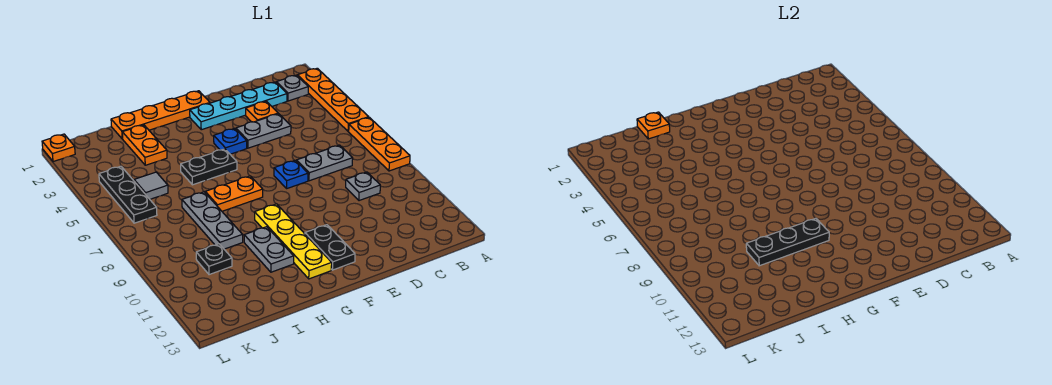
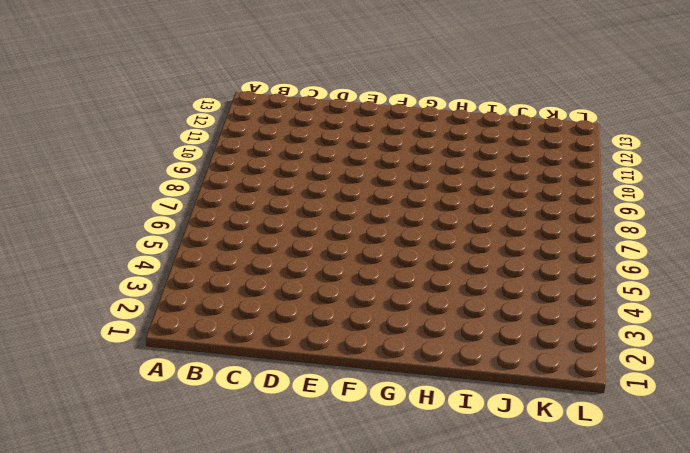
none -> orange plate A2:A5 level 1
none -> orange plate A6:A8 level 1
none -> grey plate B2 level 1

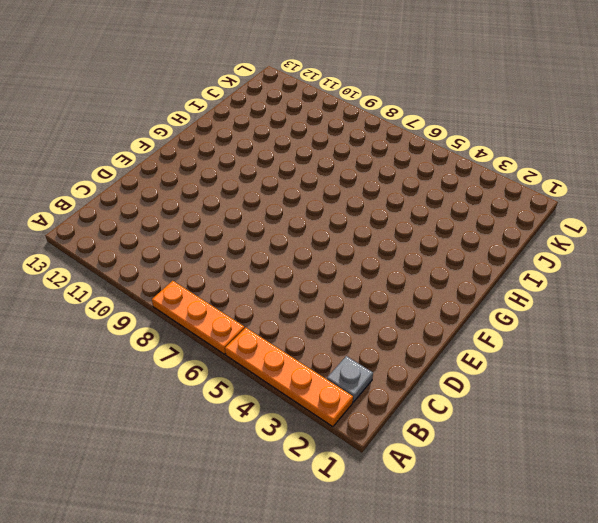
none -> cyan plate C2:F2 level 1
none -> grey plate C7:D7 level 1
none -> grey plate C9 level 1

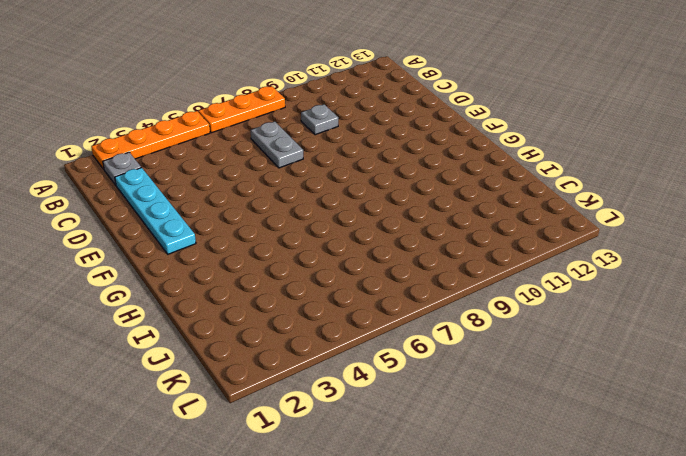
none -> orange plate D3 level 1
none -> grey plate D4:E4 level 1
none -> blue plate E7 level 1

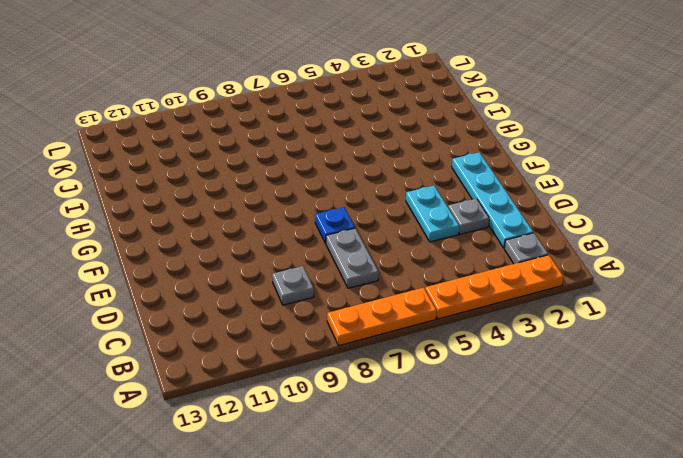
grey plate D3 level 1 -> orange plate D3 level 1
cyan plate D4:E4 level 1 -> grey plate D4:E4 level 1
none -> orange plate F1:I1 level 1
none -> blue plate F4 level 1
none -> black plate F11:F12 level 1

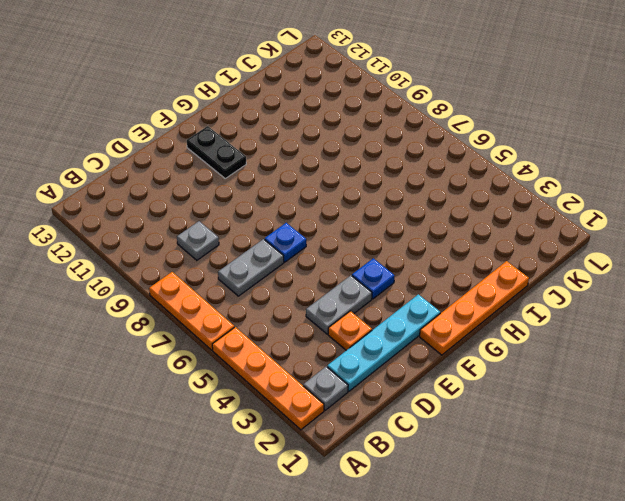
none -> black plate G5:H5 level 1
none -> orange plate G7:H7 level 1
none -> yellow plate G9:G12 level 1

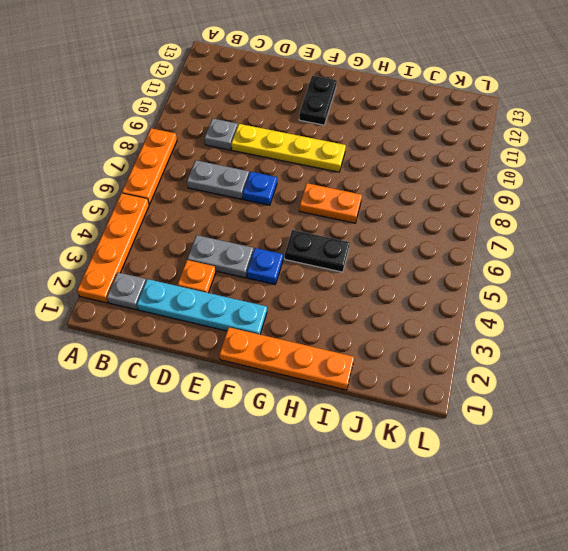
yellow plate D9:G9 level 1 -> yellow plate G9:G12 level 1
none -> grey plate H10:H11 level 1
none -> orange plate I2:I3 level 1
none -> grey plate I7:I9 level 1

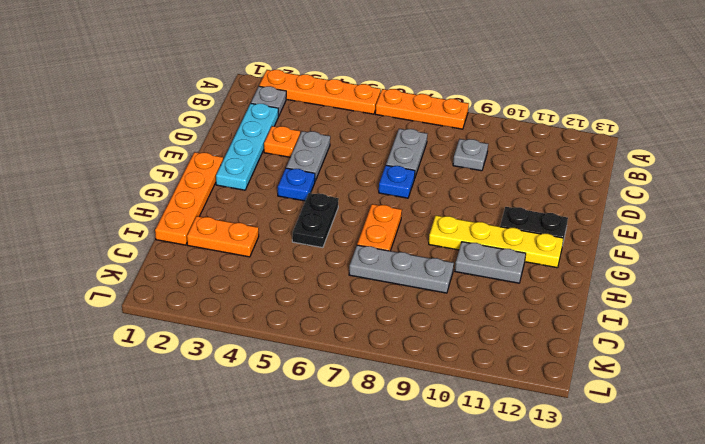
none -> grey tile J5 level 1
none -> black plate J10 level 1
none -> black plate K4:K6 level 1

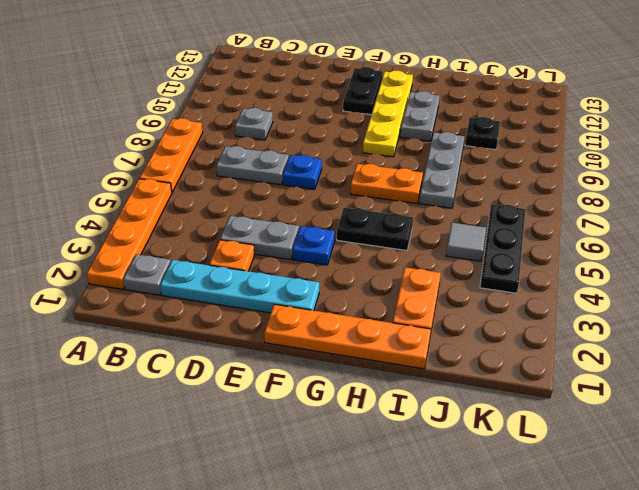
none -> orange plate L1 level 1
none -> black plate G10:I10 level 2
none -> orange plate I1 level 2

